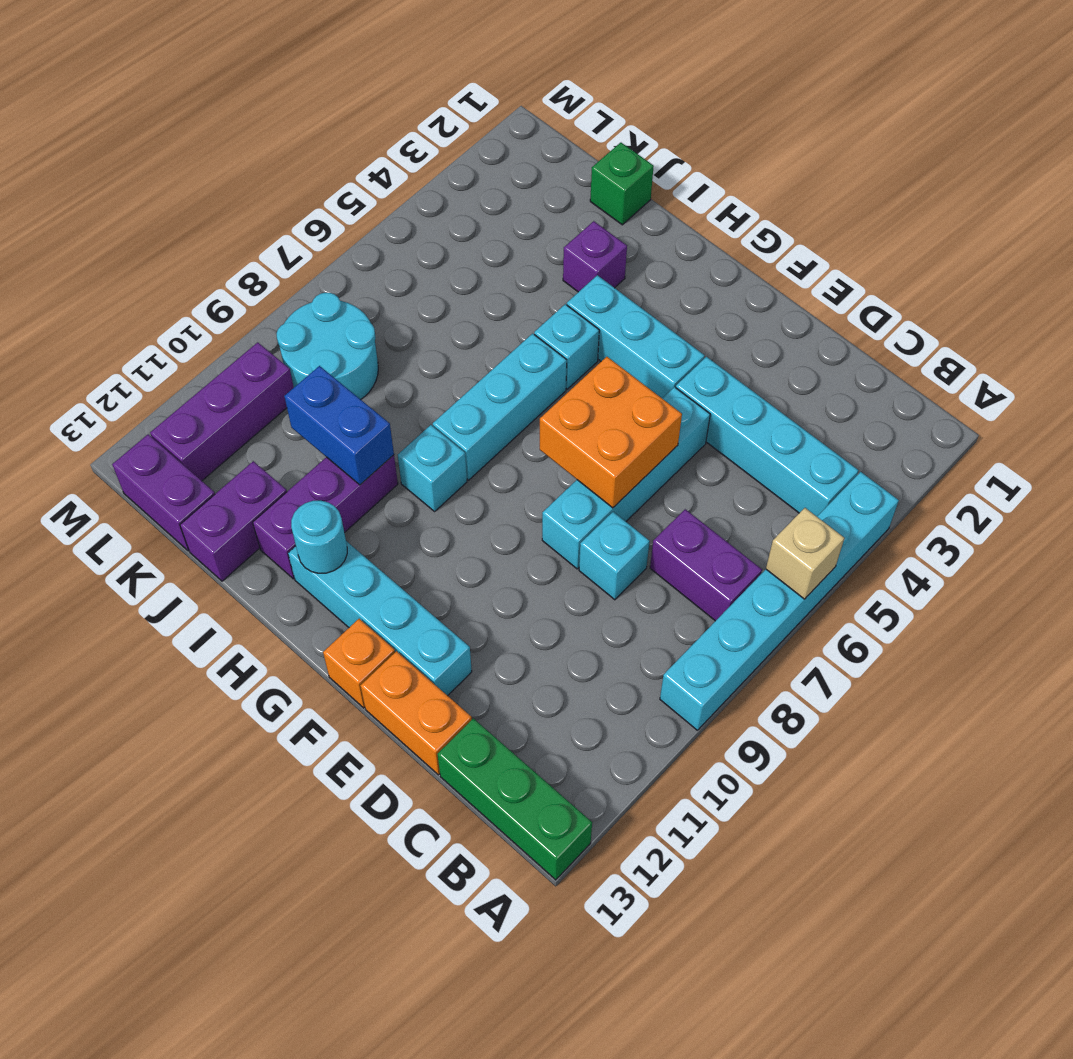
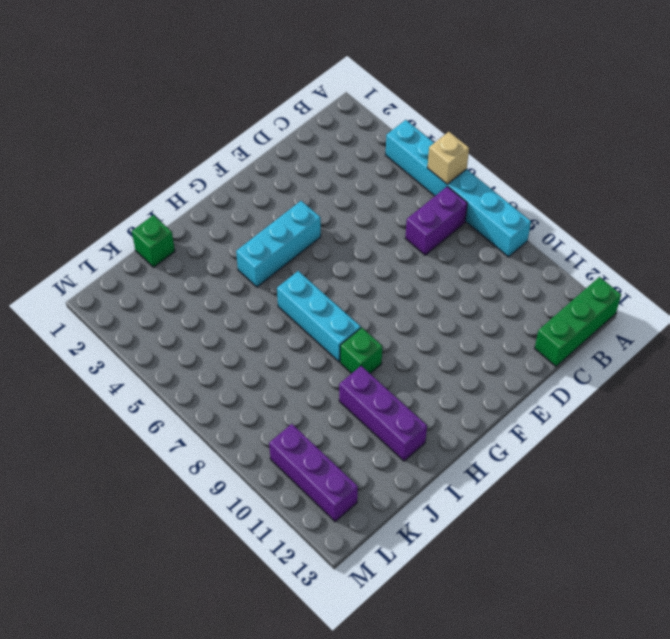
green brick H9 level 1 -> cyan brick H9 level 1
none -> cyan brick B4:E4 level 1
none -> cyan brick D8 level 1
none -> orange brick D13:E13 level 1

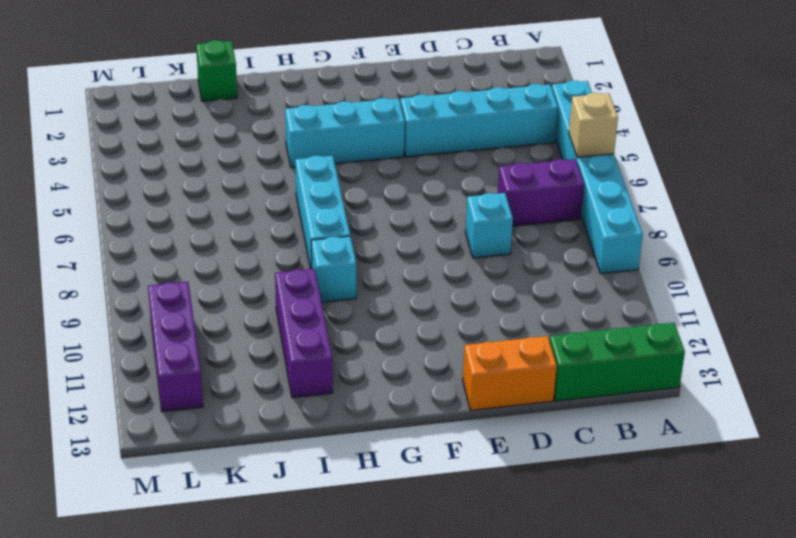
none -> cyan brick E5:E8 level 1
none -> cyan brick E12:H12 level 1
none -> orange brick F13 level 1

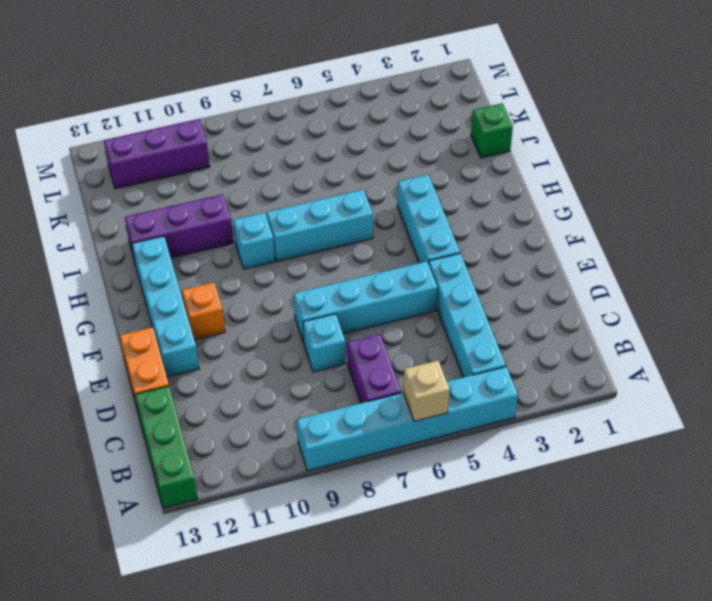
orange brick F11 level 1 -> orange brick F13 level 1
none -> cyan brick H5 level 1
none -> purple brick I3 level 1
none -> purple brick J12:J13 level 1

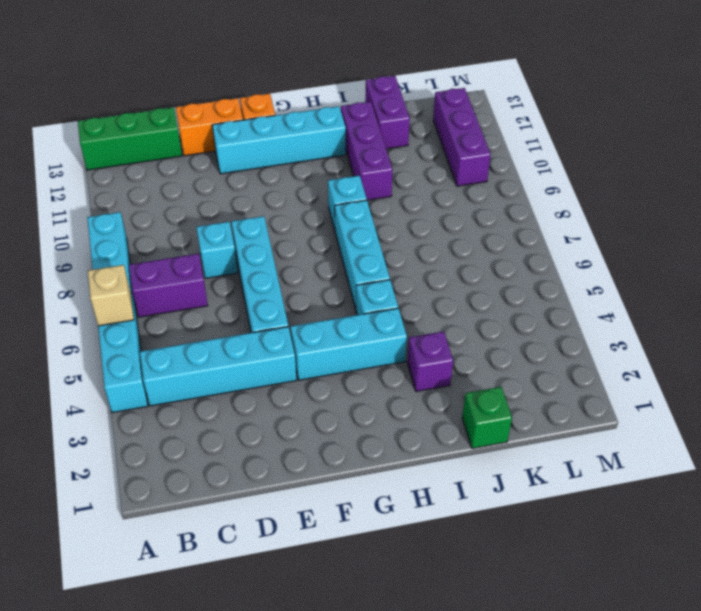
none -> cyan round brick K8:L9 level 1
none -> purple brick K13:L13 level 1
none -> orange brick E6:F7 level 2

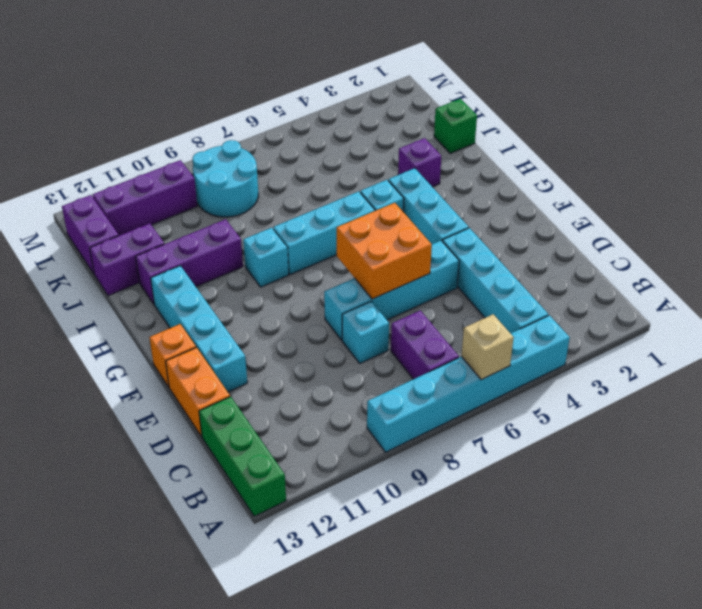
none -> cyan round brick H12 level 2
none -> blue brick I10:J10 level 2

